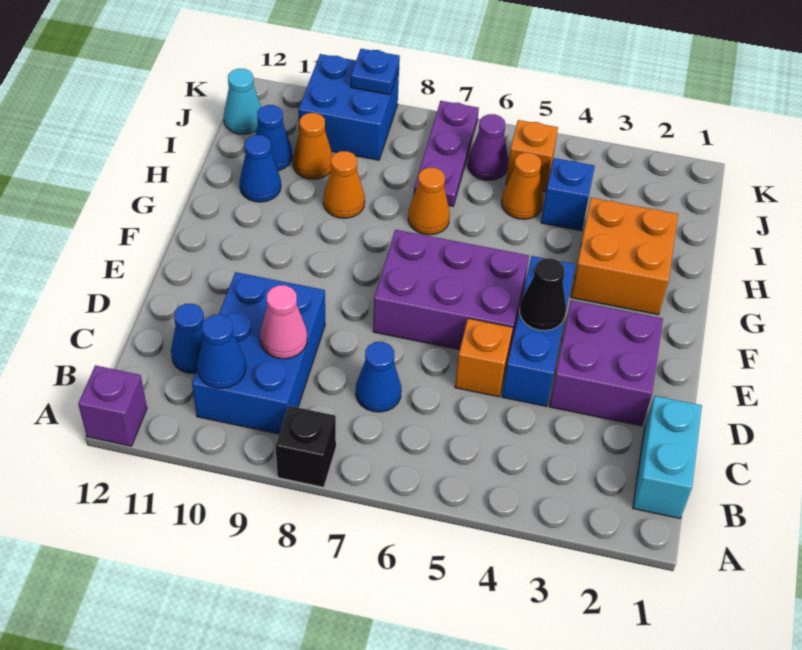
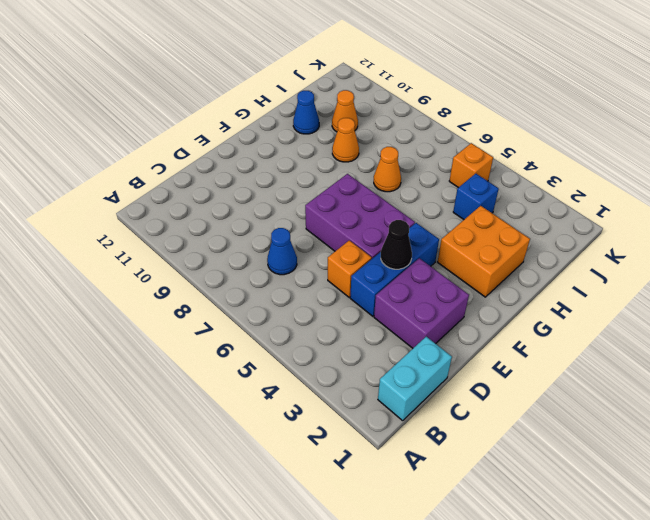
none -> black brick A8 level 1
none -> purple brick A12 level 1
none -> blue brick B9:D10 level 1

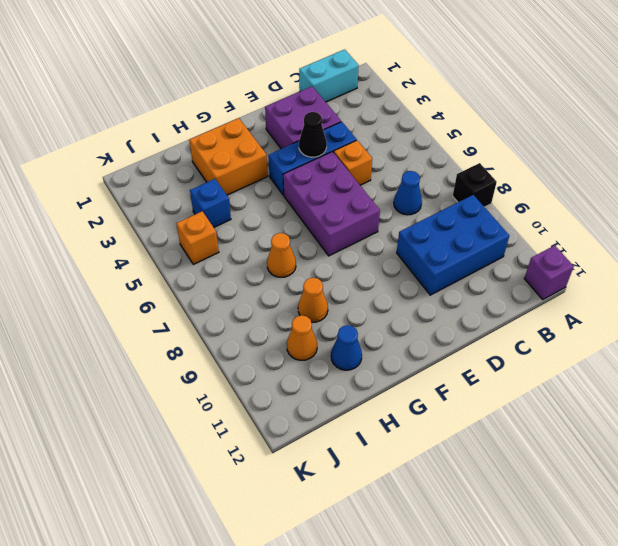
none -> blue cone C11 level 1
none -> orange cone I5 level 1
none -> purple plate I7:K7 level 1

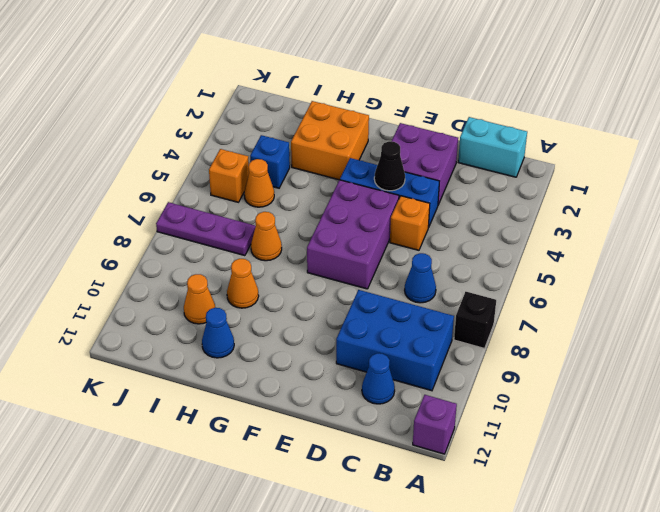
none -> blue cone I11 level 1
none -> purple cone J6 level 1
none -> blue brick J9:K10 level 1

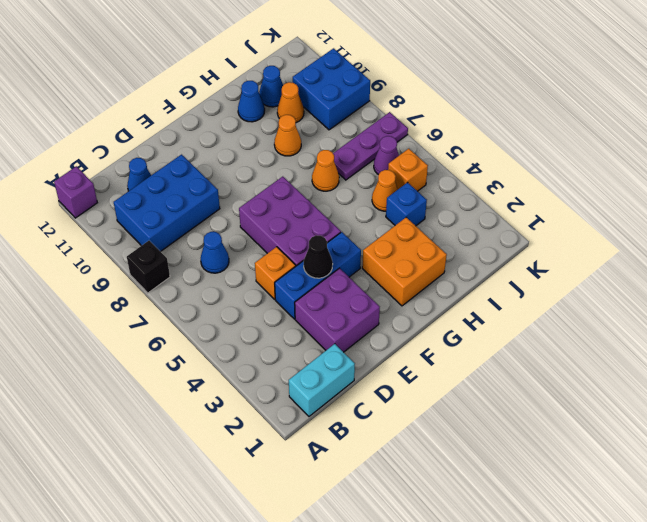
none -> cyan cone J12 level 1
none -> blue cone B10 level 2
none -> pink cone C9 level 2

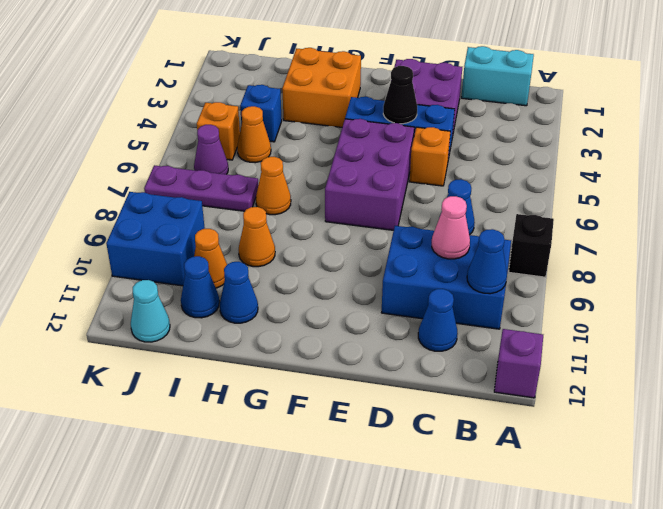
none -> blue plate K9 level 2

